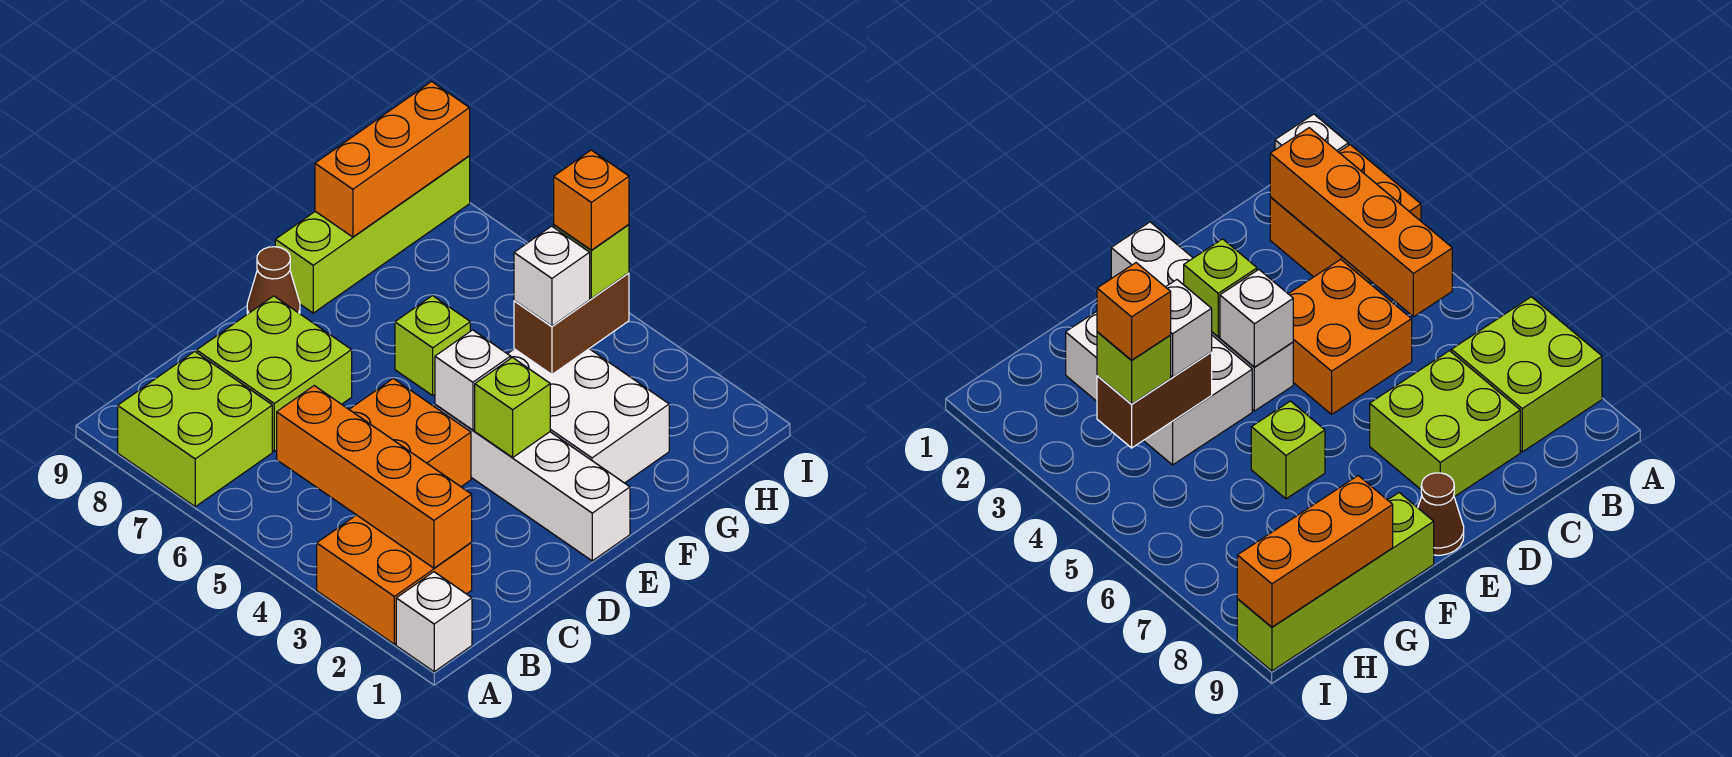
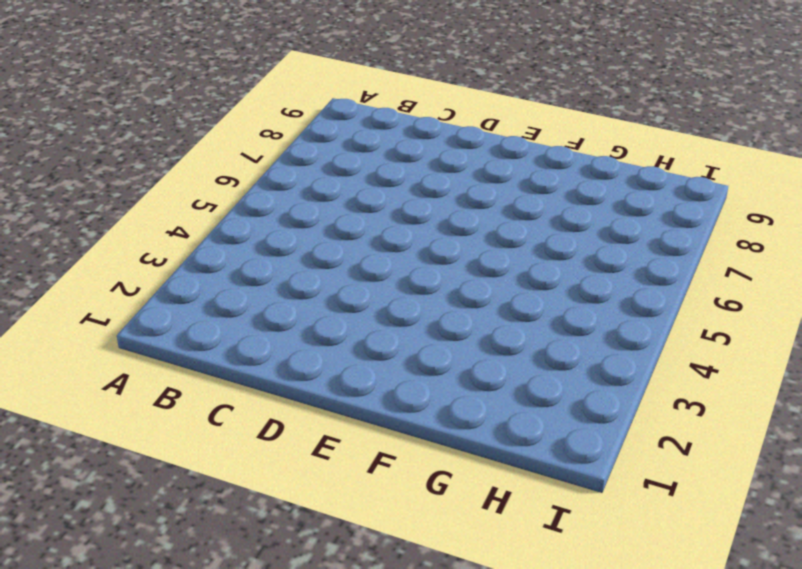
none -> white brick A1 level 1
none -> orange brick A2:B3 level 1
none -> lime brick A7:B8 level 1

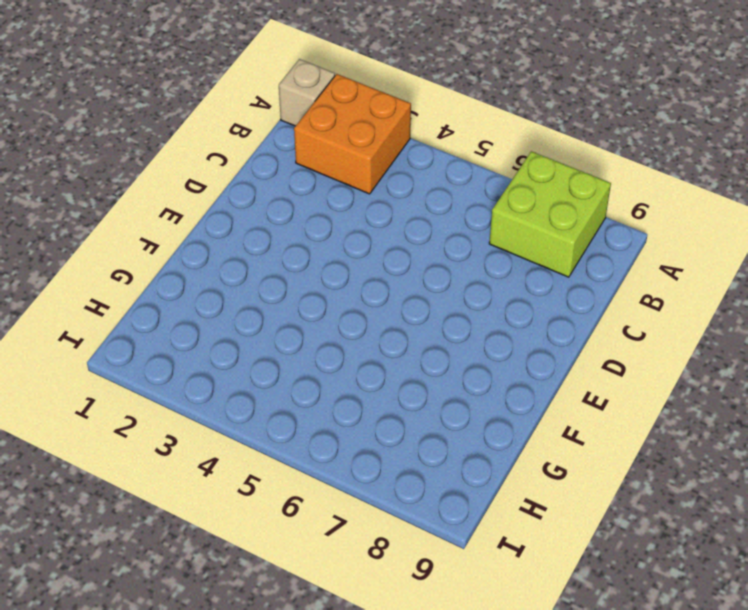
tan brick A1 level 1 -> white brick A1 level 1
none -> orange brick C4:D5 level 1
none -> lime brick C7:D8 level 1
none -> white brick E1:E4 level 1

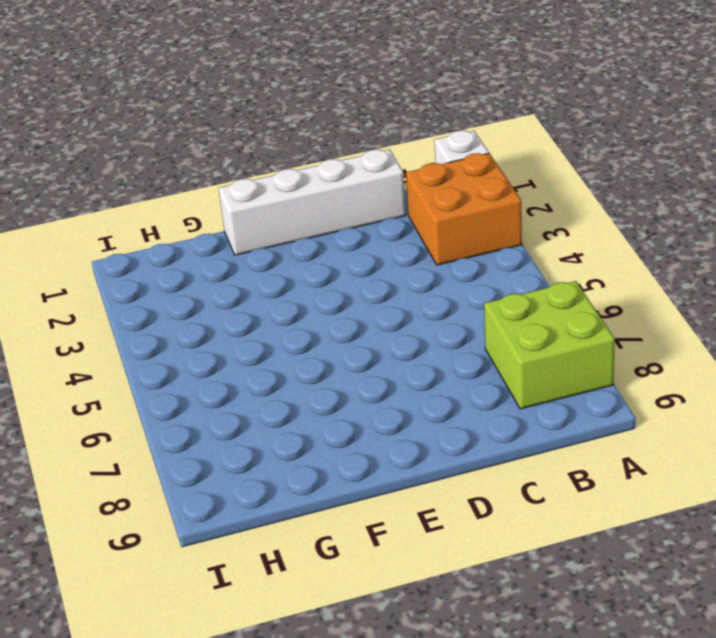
white brick C1:F1 level 1 -> white brick E1:E4 level 1
none -> orange brick C4:D5 level 1
none -> lime brick C7:D8 level 1
none -> brown cone E9 level 1

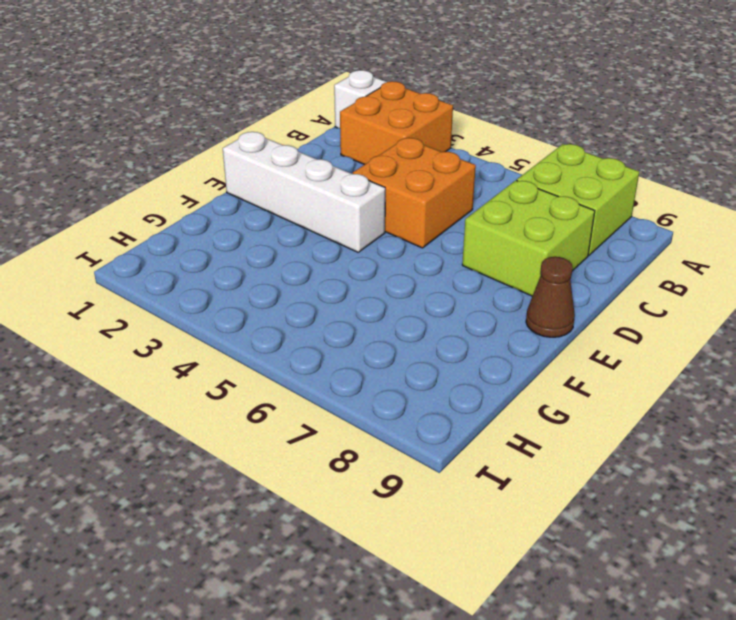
none -> white brick F2:G4 level 1
none -> lime brick F6 level 1
none -> lime brick F9:I9 level 1

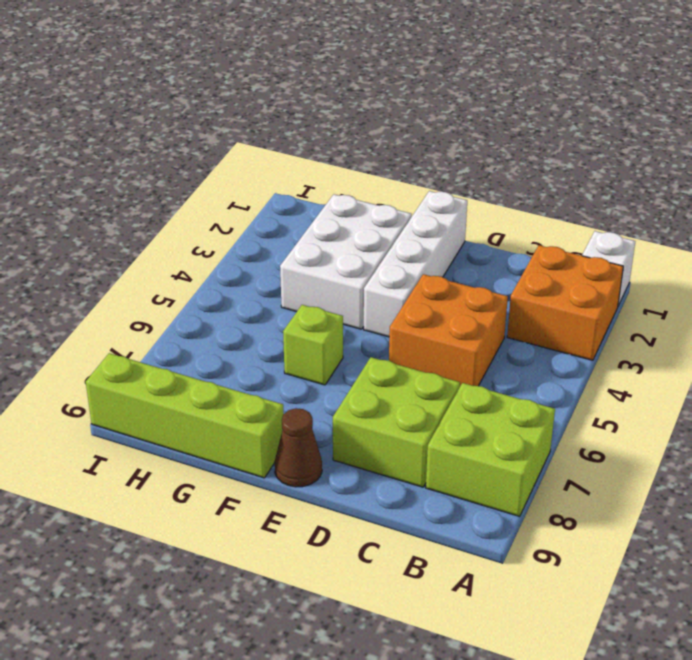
none -> orange brick B2:B5 level 2
none -> lime brick E3 level 2
none -> white brick E4 level 2

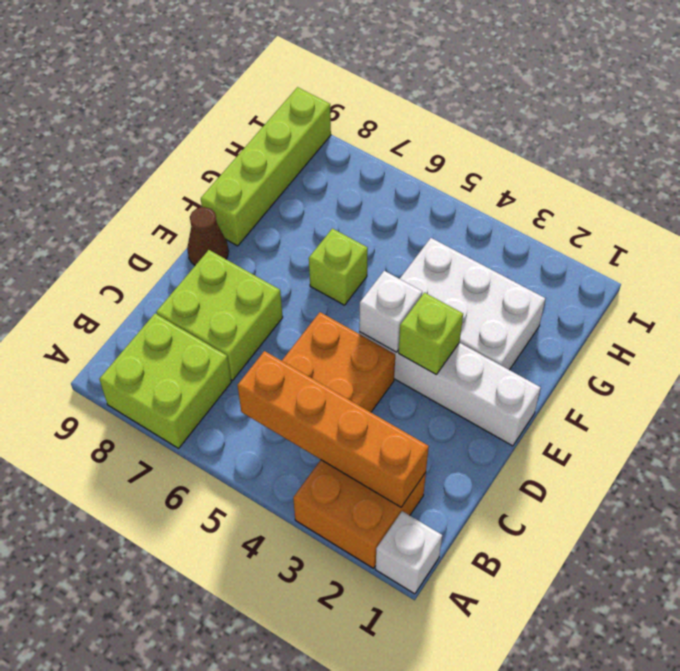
none -> brown brick G4:H4 level 2
none -> orange brick G9:I9 level 2
none -> white brick G4 level 3

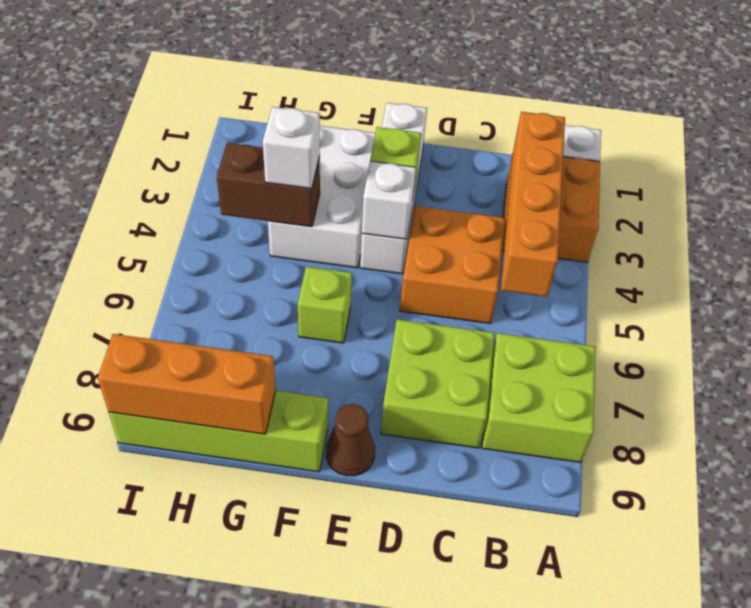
none -> lime brick H4 level 3
none -> orange brick H4 level 4

